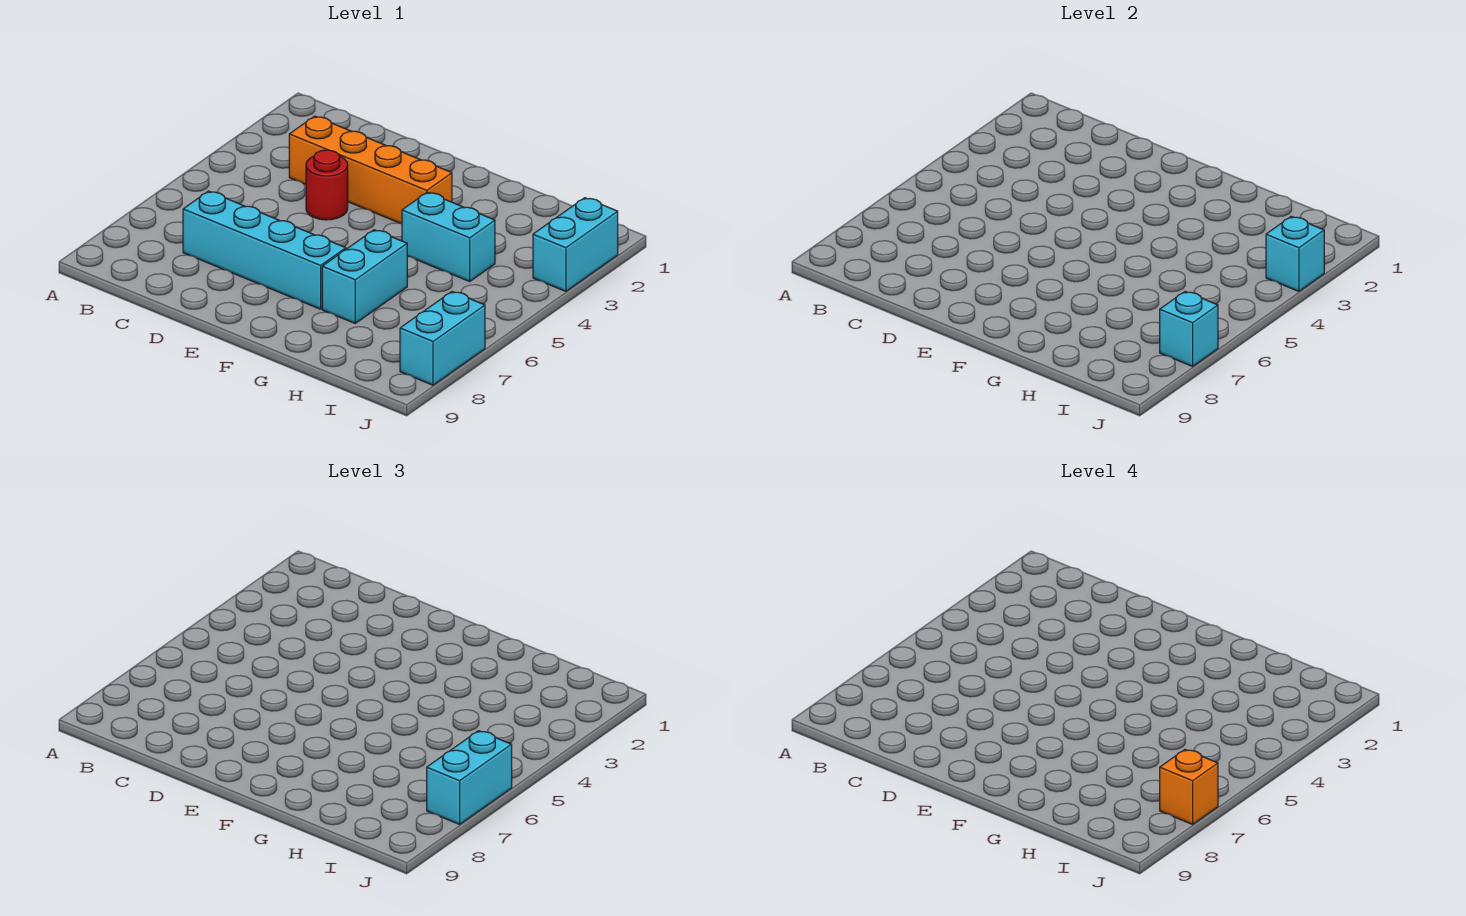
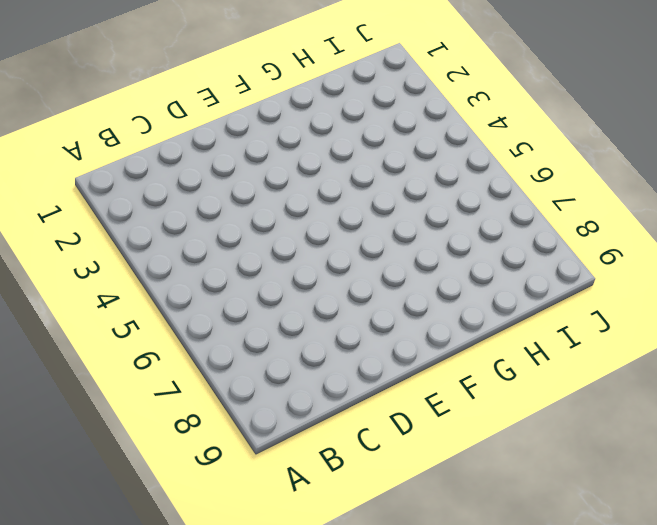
none -> orange brick C3:F3 level 1
none -> cyan brick C7:F7 level 1

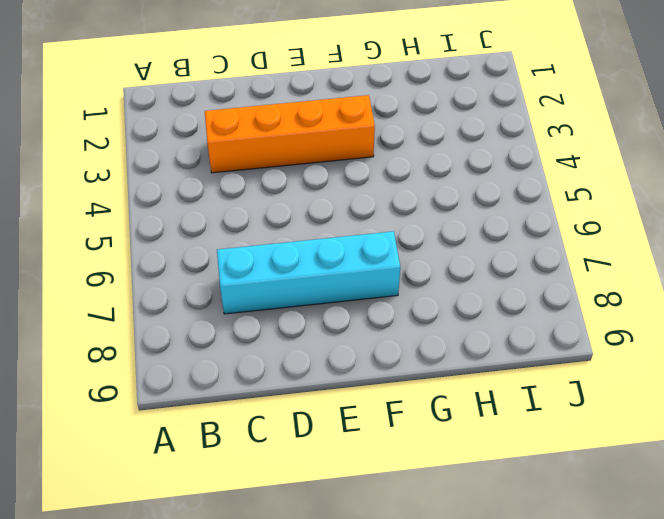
none -> red round brick D4 level 1
none -> cyan brick G4:H4 level 1

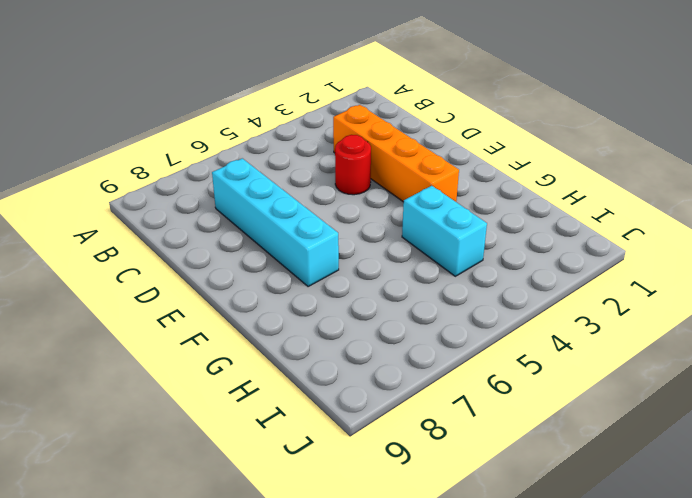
none -> cyan brick G6:G7 level 1
none -> cyan brick J2:J3 level 1

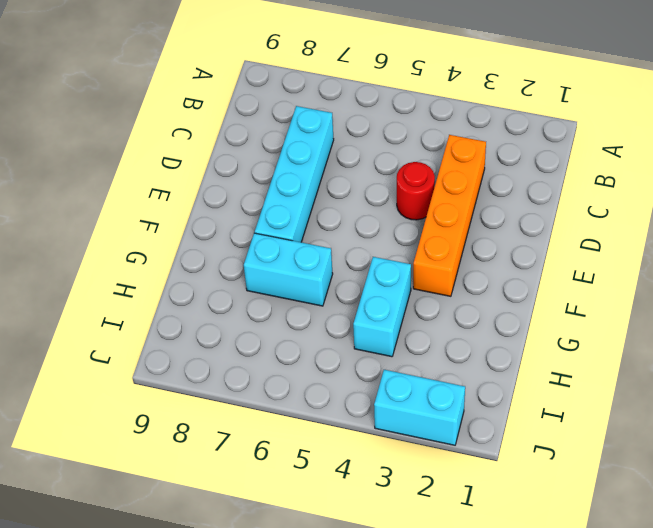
none -> cyan brick J7:J8 level 1
none -> cyan brick J3 level 2

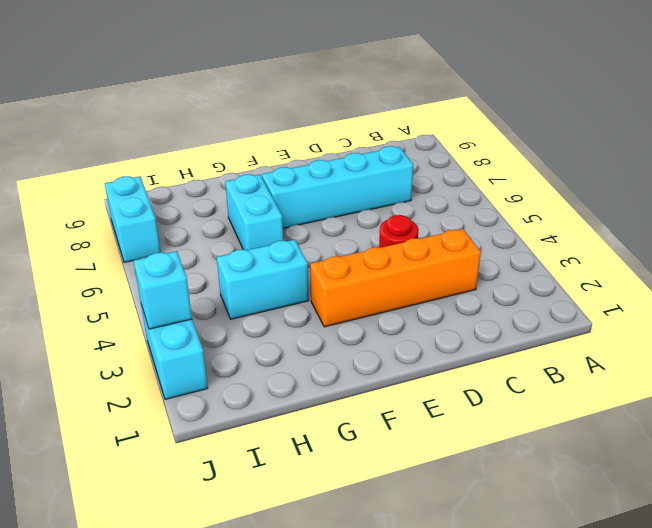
none -> cyan brick J7 level 2
none -> cyan brick J6:J7 level 3

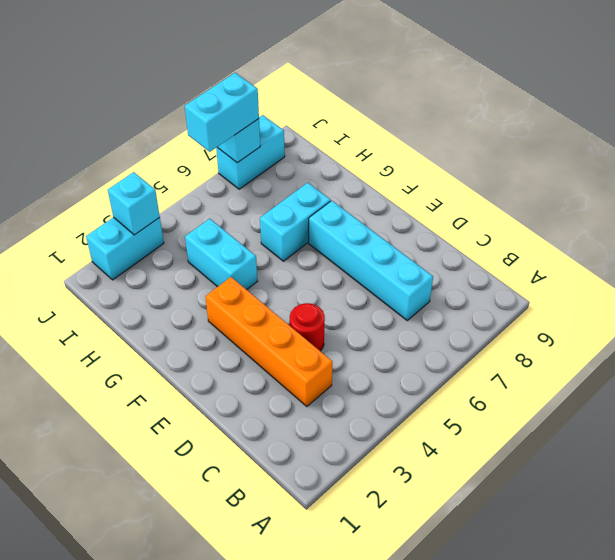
none -> orange brick J7 level 4

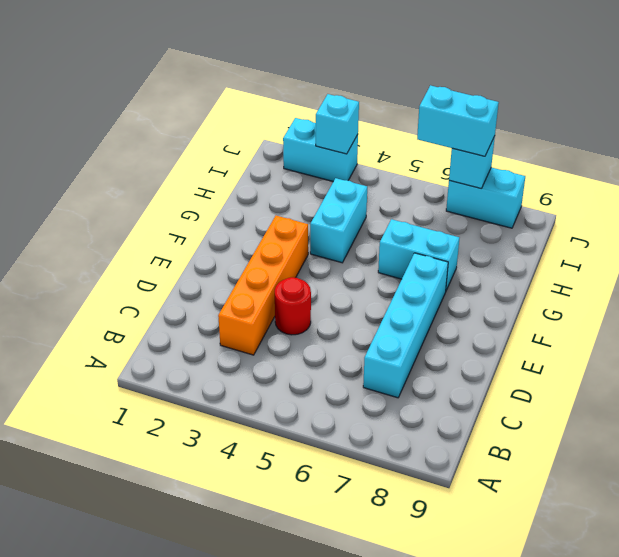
none -> orange brick J7 level 4

